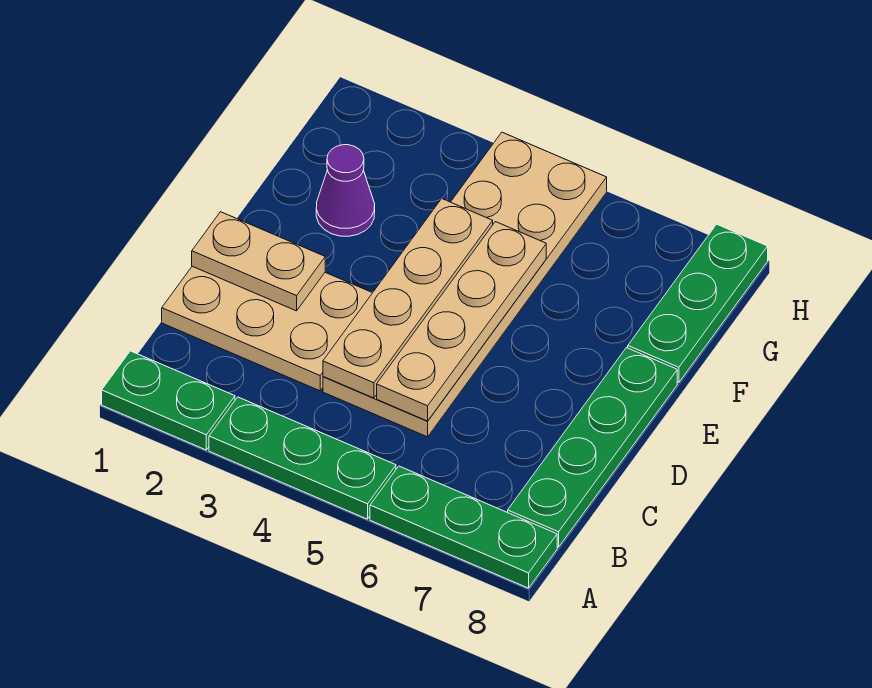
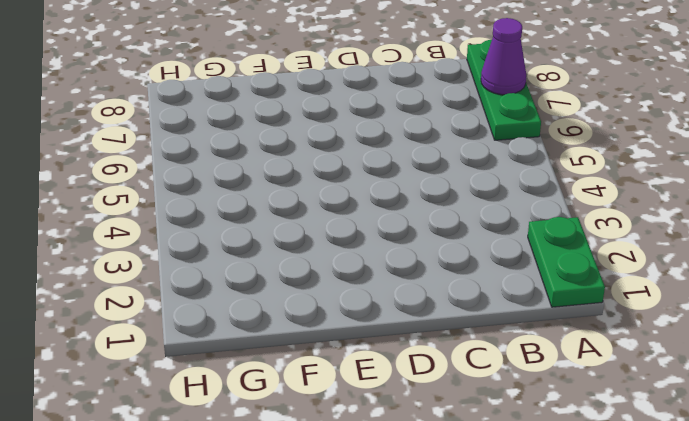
purple cone A7 level 2 -> purple cone F2 level 1
none -> green plate A3:A5 level 1
none -> green plate B8:E8 level 1

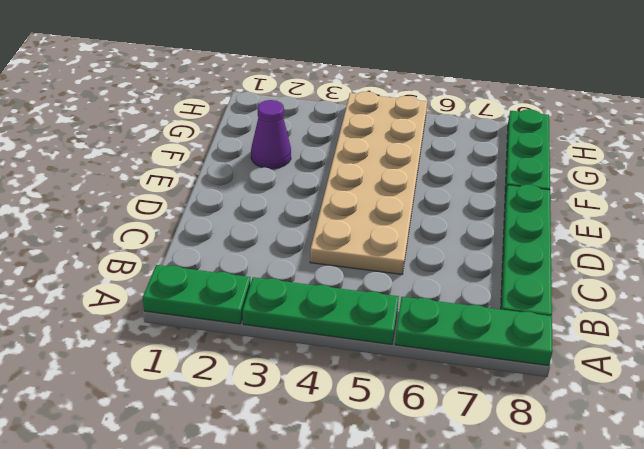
none -> tan plate C1:D3 level 1
none -> tan plate C4:F4 level 2

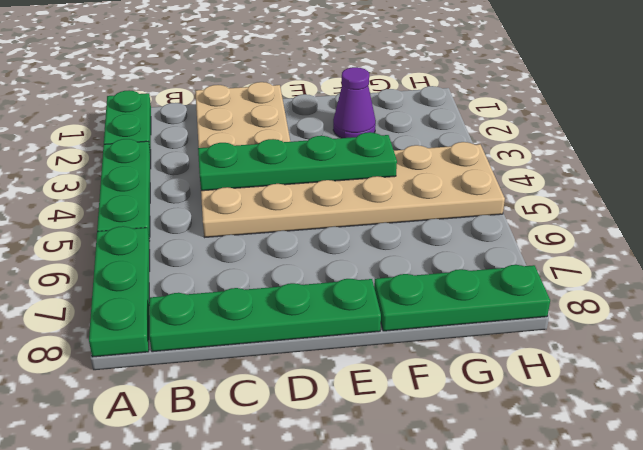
green plate C4:F4 level 2 -> tan plate C4:F4 level 2
none -> tan plate C5:F5 level 2
none -> tan plate D1:D2 level 2

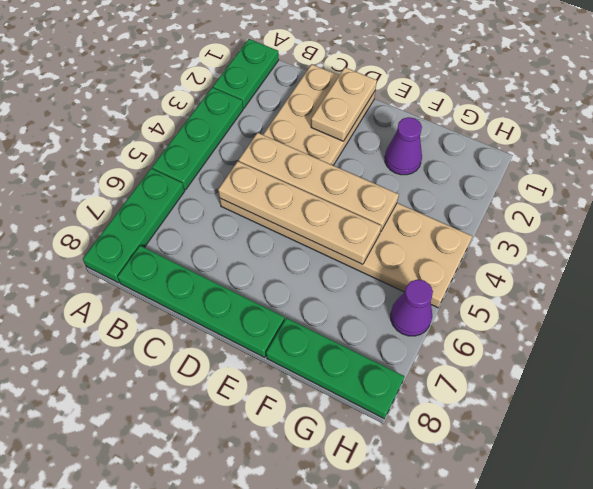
purple cone H6 level 1 -> none

